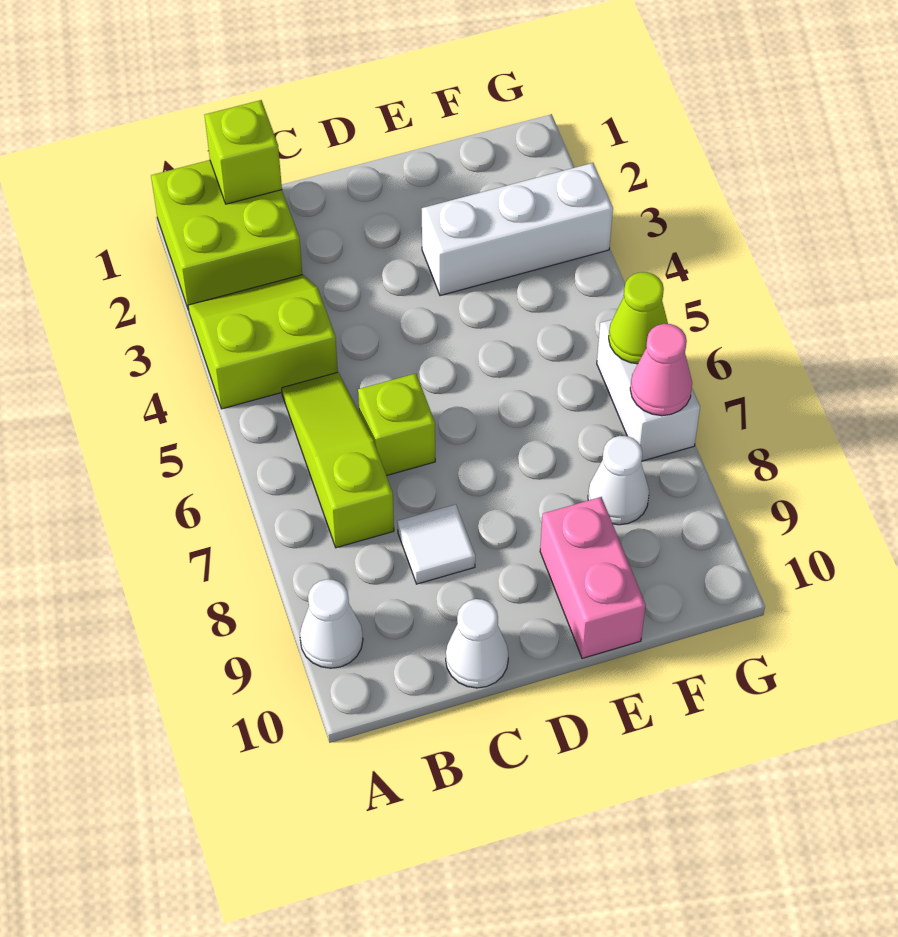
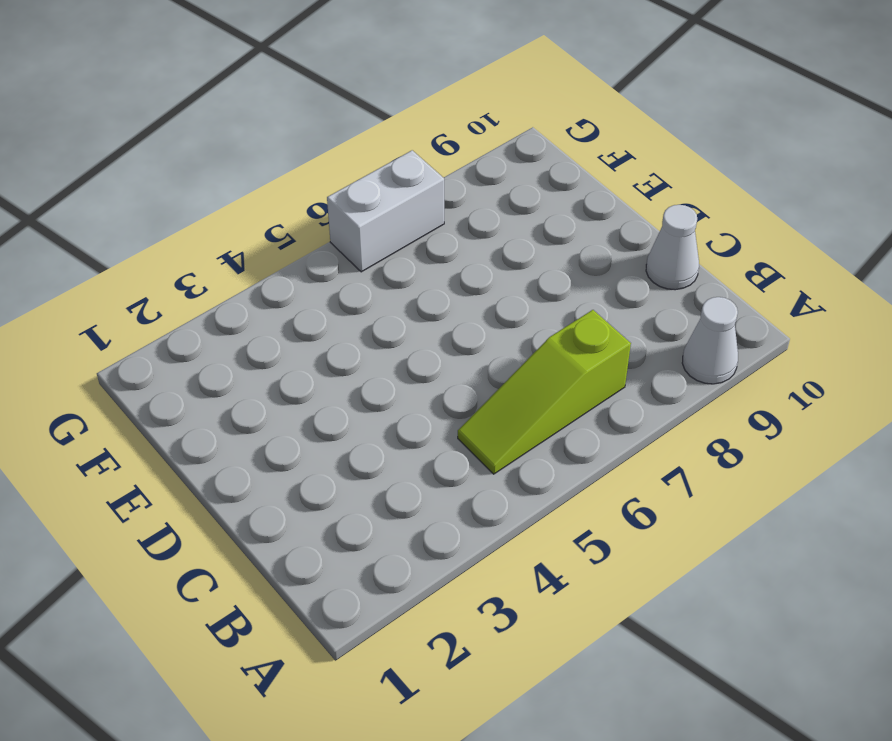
none -> lime brick A1:B2 level 1
none -> lime slope A3:B4 level 1 top 4
none -> lime brick C6 level 1

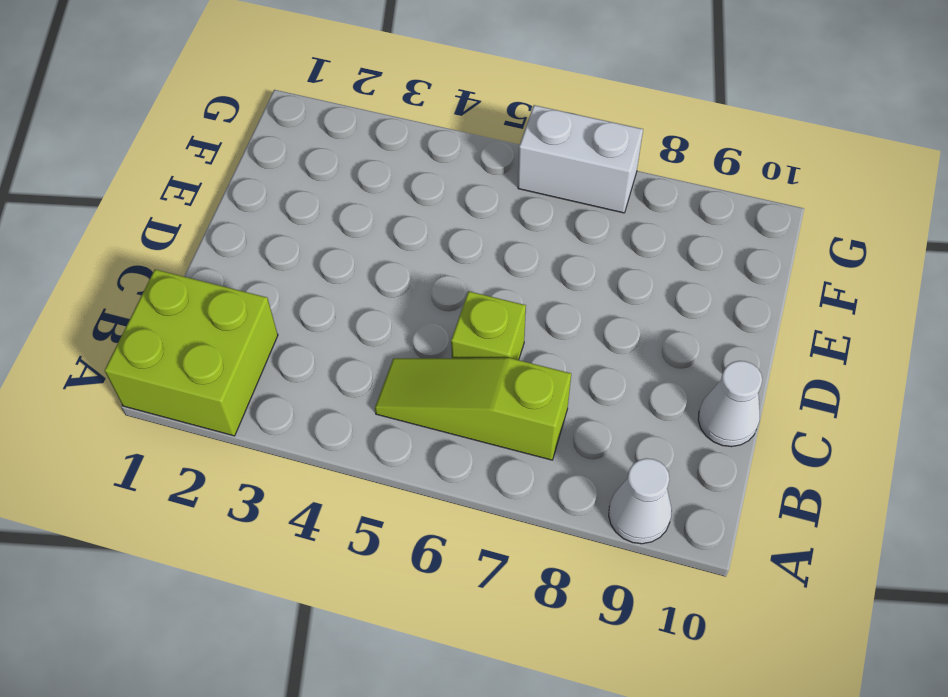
none -> lime slope A3:B4 level 1 top 4
none -> white tile C8 level 1
none -> white brick E3:G3 level 1

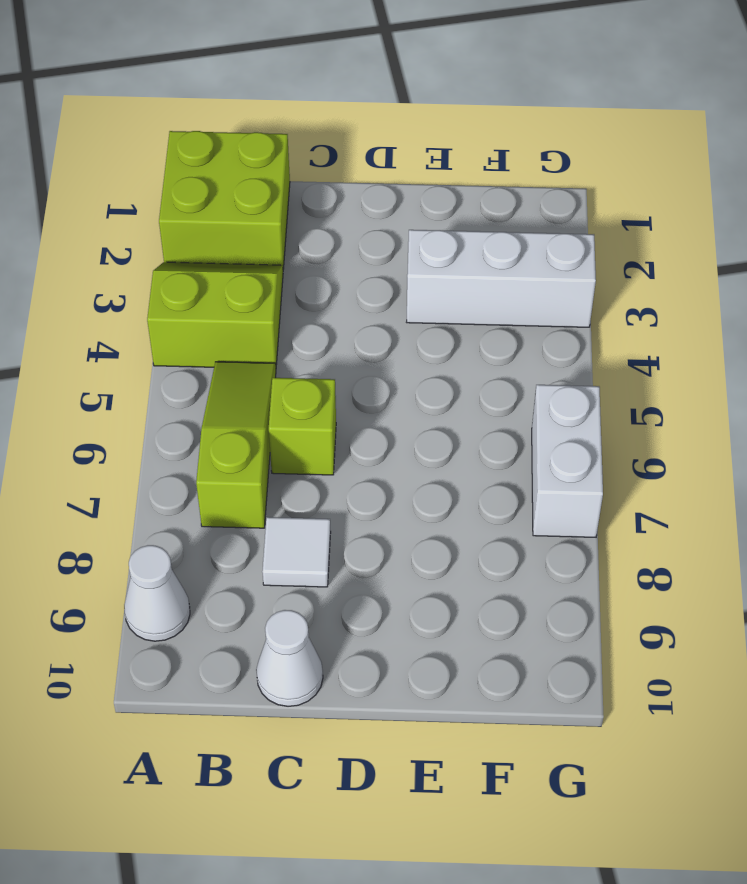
none -> pink brick E9:E10 level 1
none -> white cone F8 level 1
none -> lime brick B1 level 2

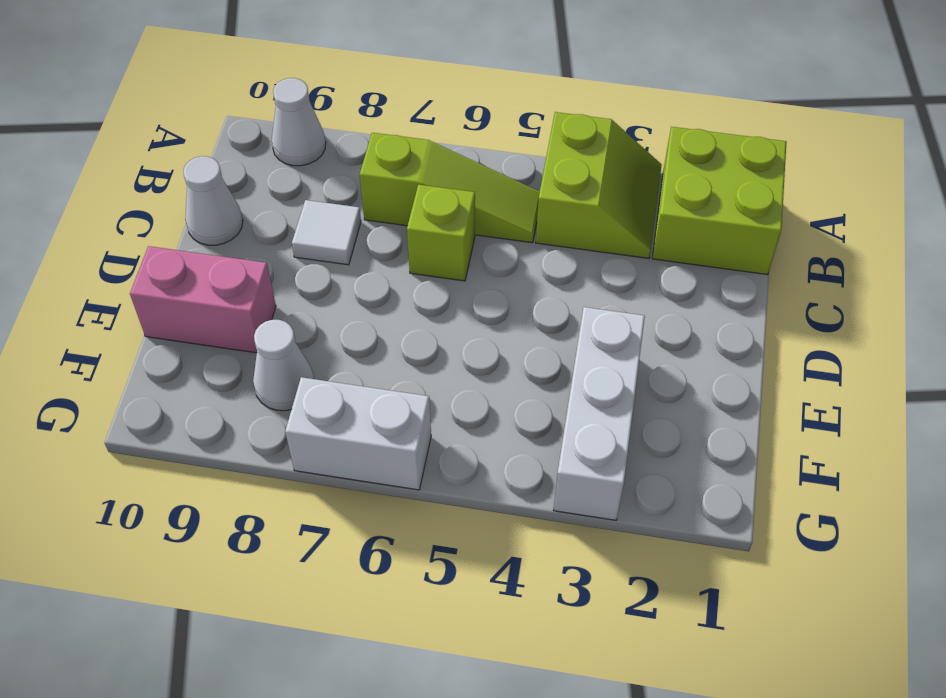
none -> lime brick B1 level 2
none -> lime cone G6 level 2
none -> pink cone G7 level 2

